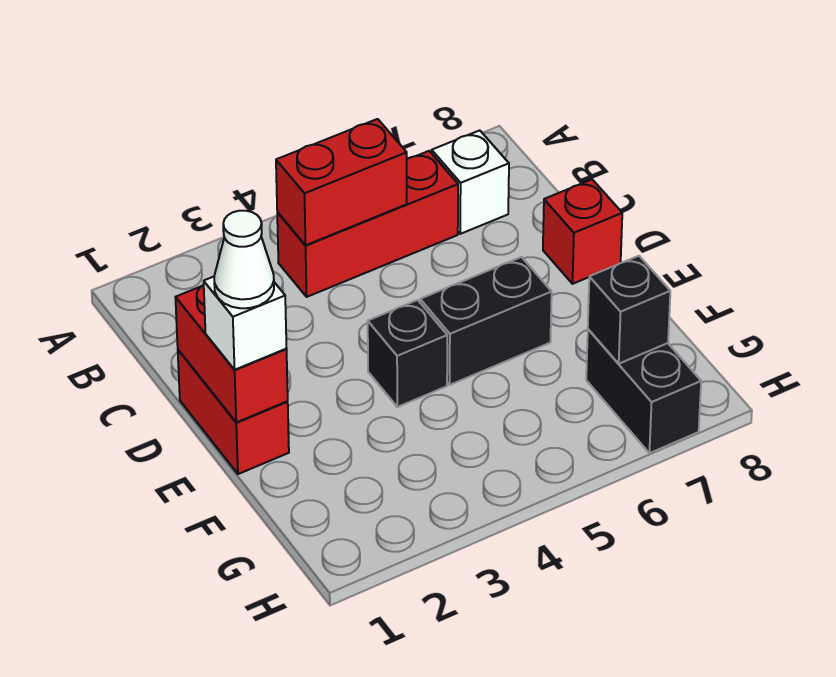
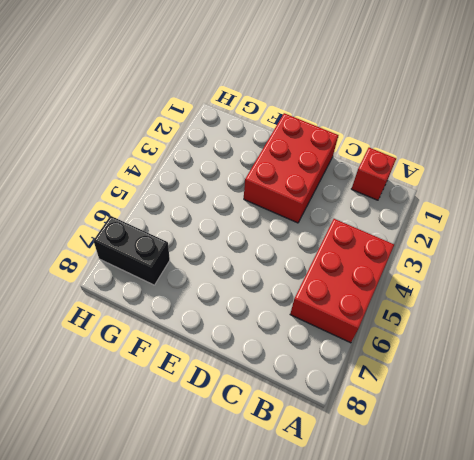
red brick A4:B6 level 1 -> red brick B4:B6 level 1
red brick B1 level 1 -> red brick D8 level 1
red brick D1:E3 level 1 -> red brick D1:E1 level 1
none -> white brick B7 level 1
none -> black brick E4 level 1
none -> black brick E5:E6 level 1

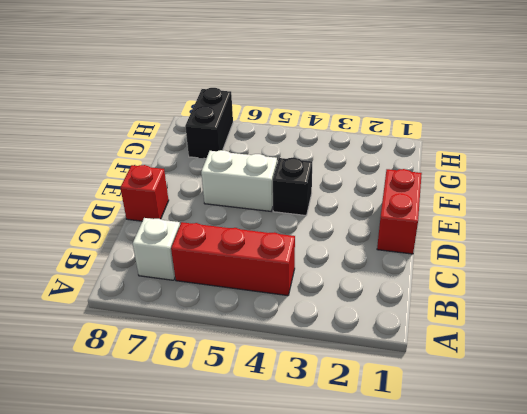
white brick E5:E6 level 1 -> black brick E5:E6 level 1
none -> red brick B4:B5 level 2
none -> red brick D1:E1 level 2
none -> black brick G7 level 2

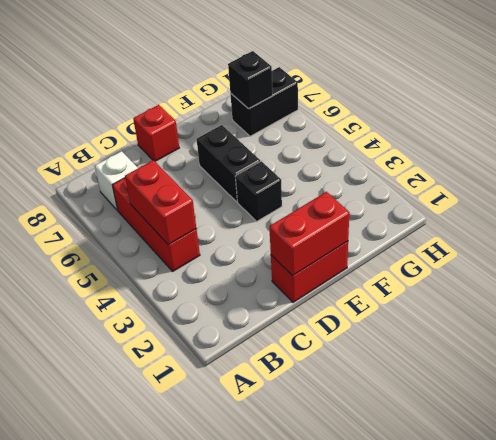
none -> white brick E1 level 3
none -> white cone E1 level 4

